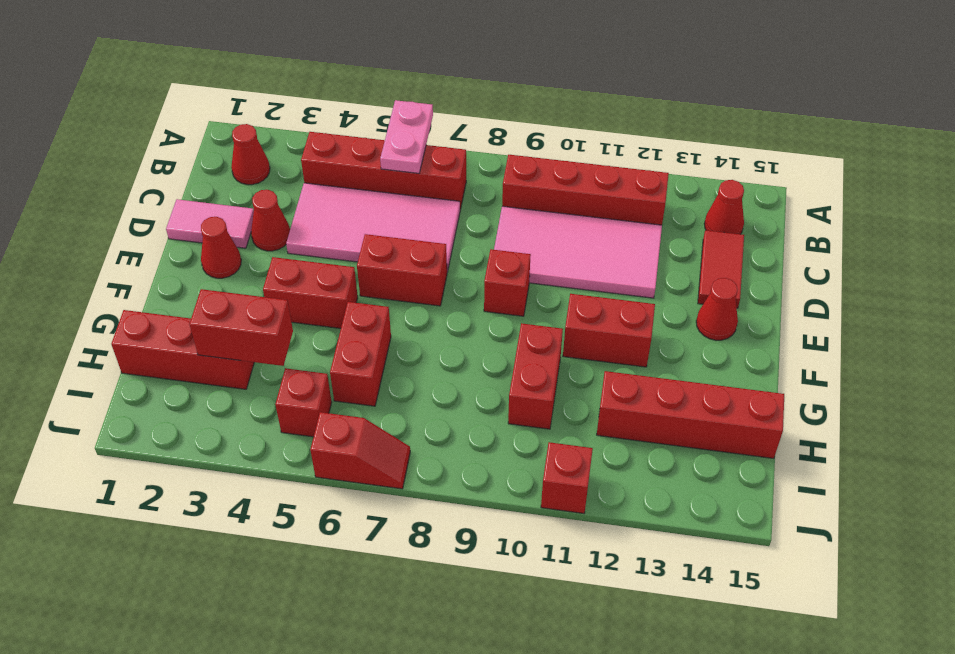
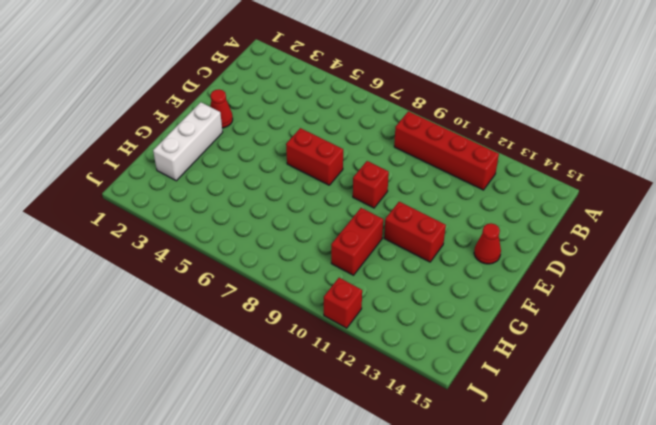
white brick F2:H2 level 1 -> red brick H1:H3 level 1
none -> red cone B2 level 1
none -> red brick B4:B7 level 1
none -> red cone B14 level 1

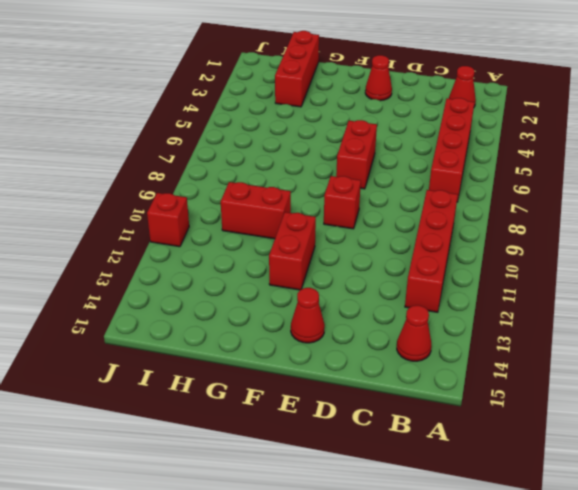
none -> pink tile C4:D7 level 1
none -> pink tile C9:D12 level 1
none -> red tile C14:D14 level 1

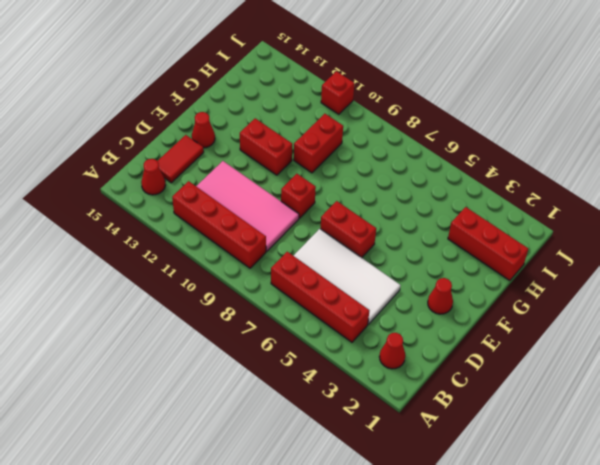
white tile C4:D7 level 1 -> pink tile C4:D7 level 1
none -> pink tile D1:D2 level 1
none -> red cone D3 level 1
none -> red brick F4:F5 level 1

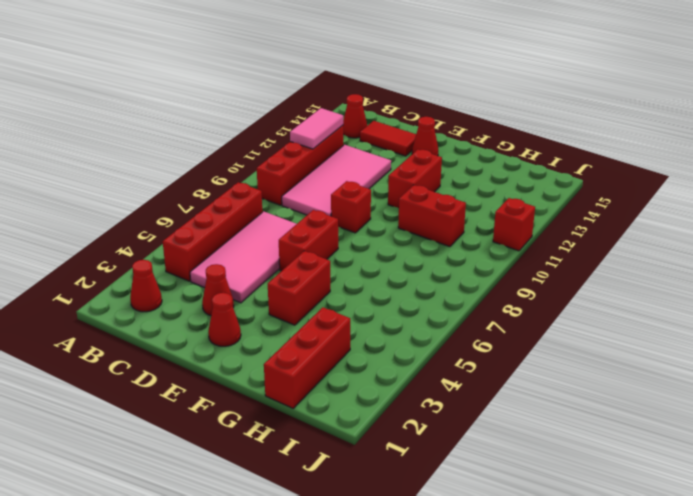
pink tile B11:B12 level 2 -> pink tile D1:D2 level 1
none -> red brick G6:H6 level 1
none -> red brick H12:H15 level 1
none -> red brick I5 level 1

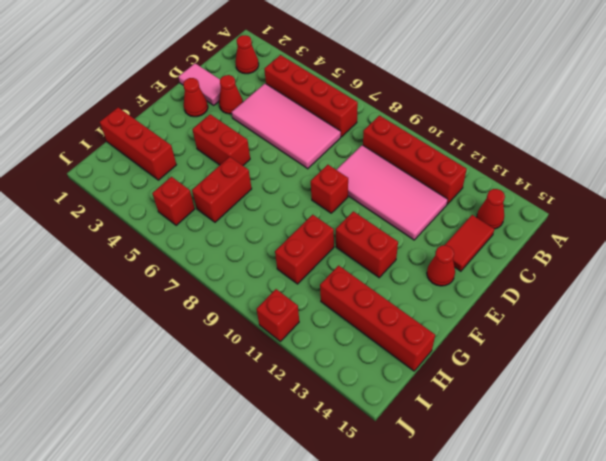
none -> red brick E6:E7 level 1
none -> red slope J6:J7 level 1 top 6
none -> pink plate A6:B6 level 2

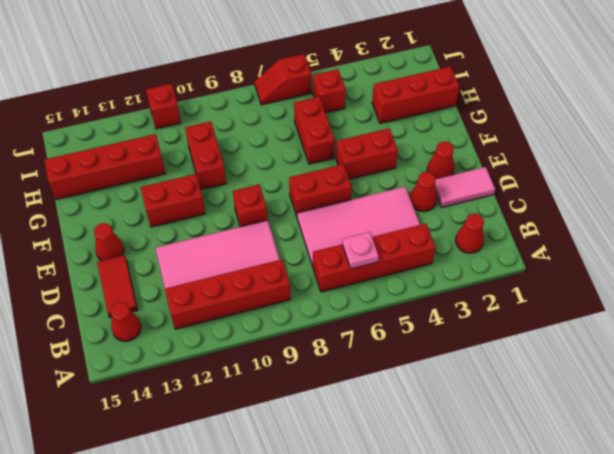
pink plate B6 level 2 -> pink plate A6:B6 level 2
none -> red brick H3:H4 level 2

